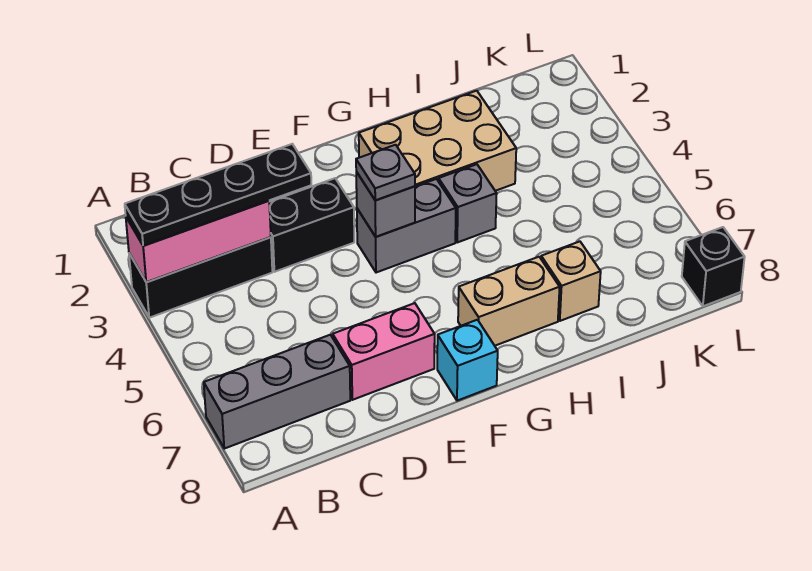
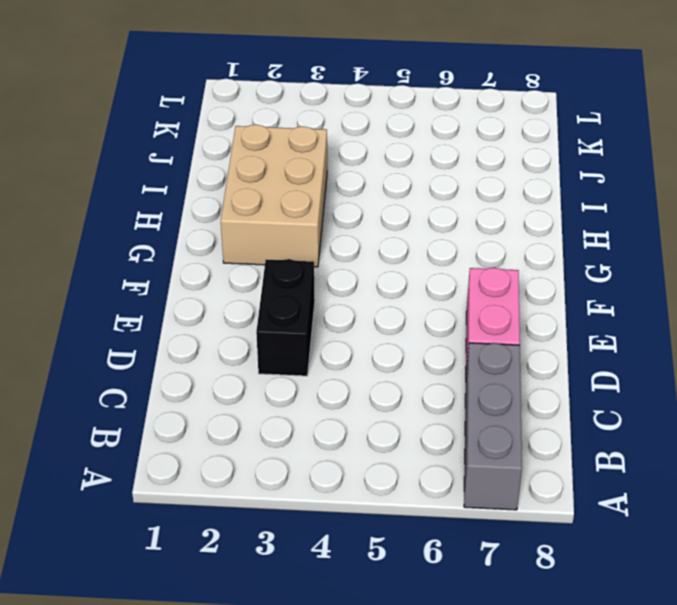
none -> black brick A3:C3 level 1
none -> grey brick F4:G4 level 1
none -> cyan brick F8 level 1

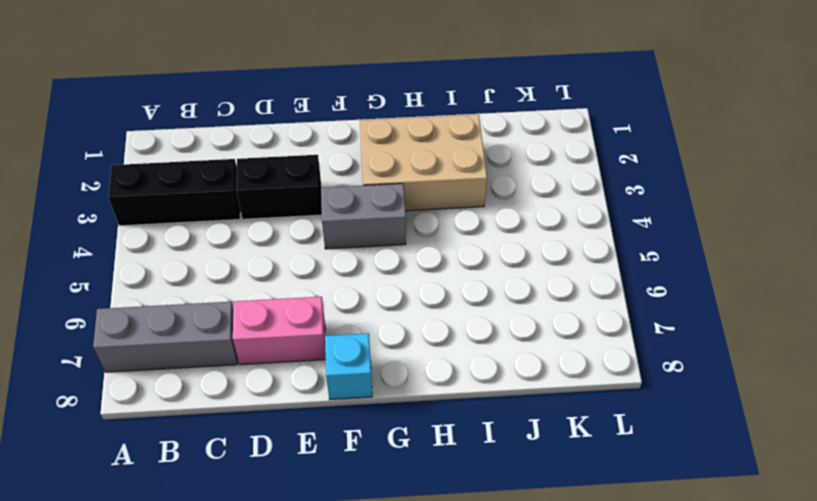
none -> tan brick G7:H7 level 1
none -> grey brick H4 level 1
none -> tan brick I7 level 1

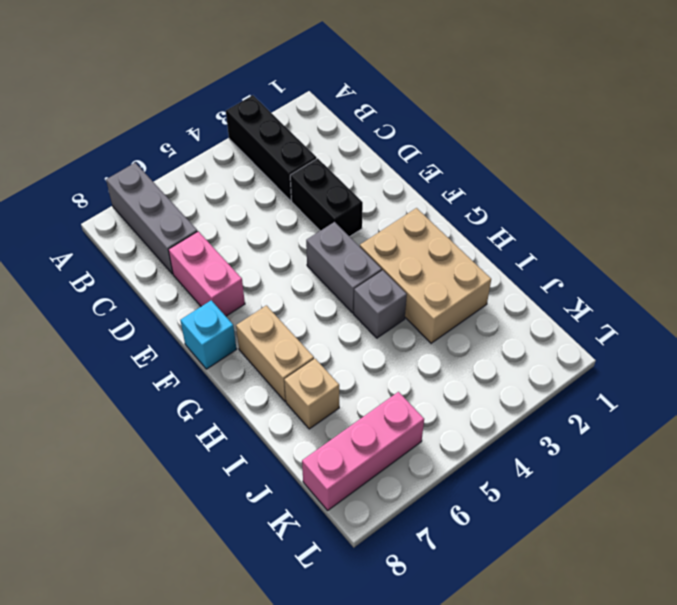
pink brick K6:K8 level 1 -> pink brick A3:C3 level 2
none -> black brick L8 level 1
none -> grey brick F4 level 2
none -> black plate A3:D3 level 3

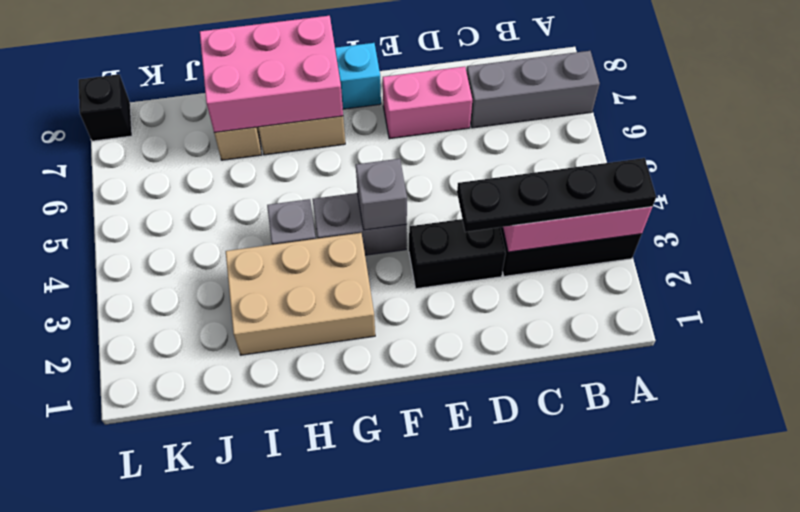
pink brick G7:I8 level 2 -> none
none -> grey plate F4 level 3

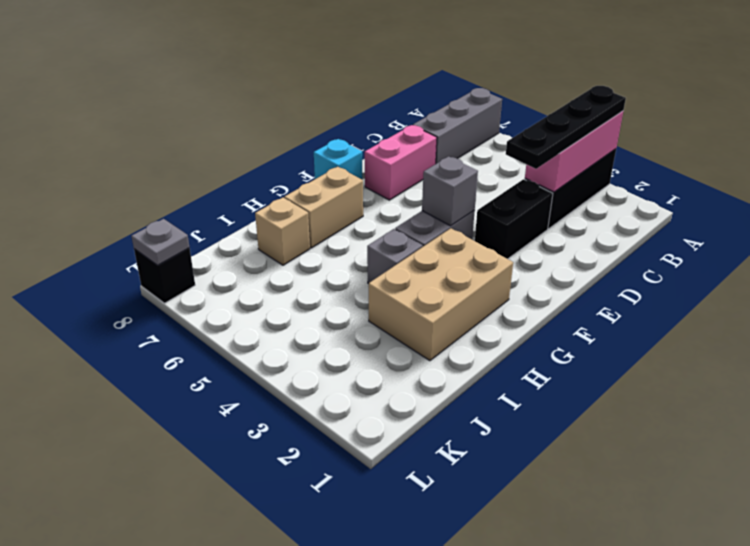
grey plate L8 level 2 -> grey plate F4 level 3

